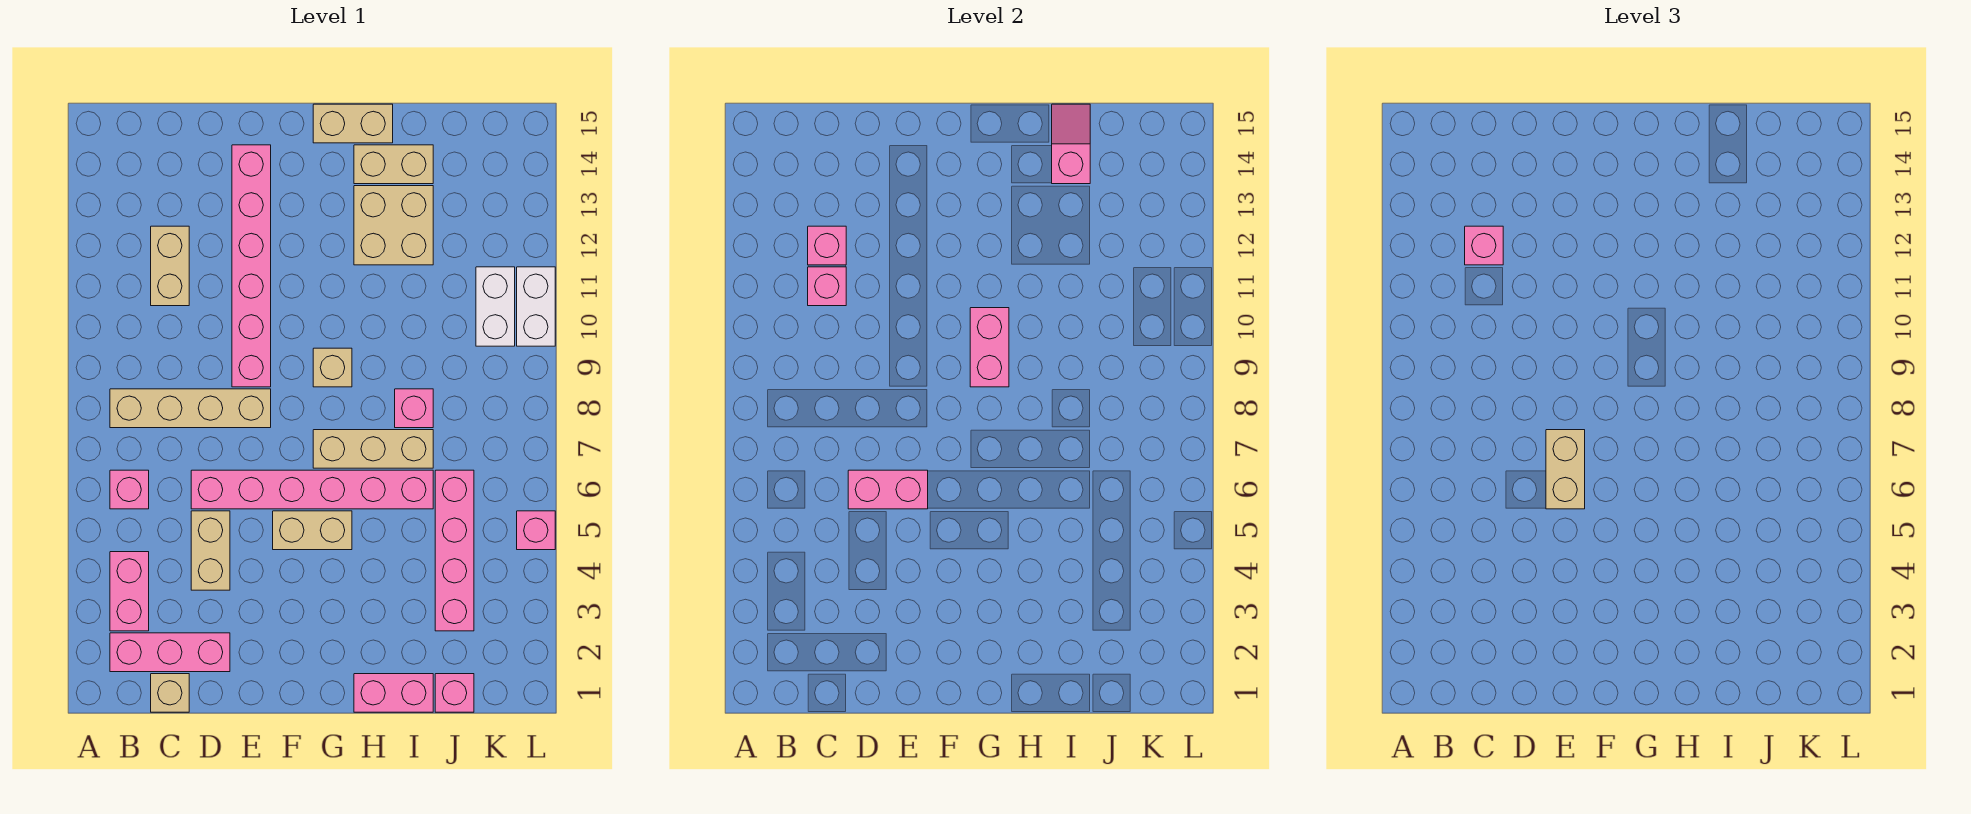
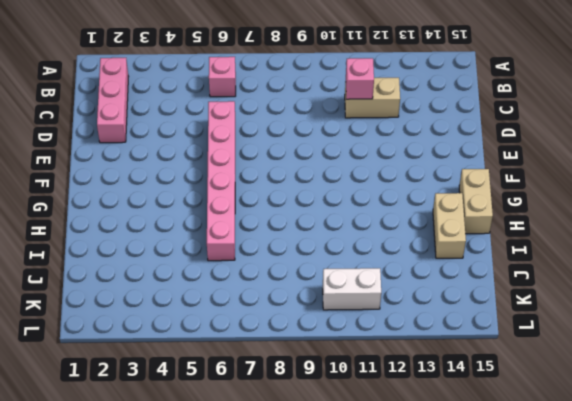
none -> pink brick B3:B4 level 1
none -> tan brick B8:E8 level 1
none -> tan brick C1 level 1

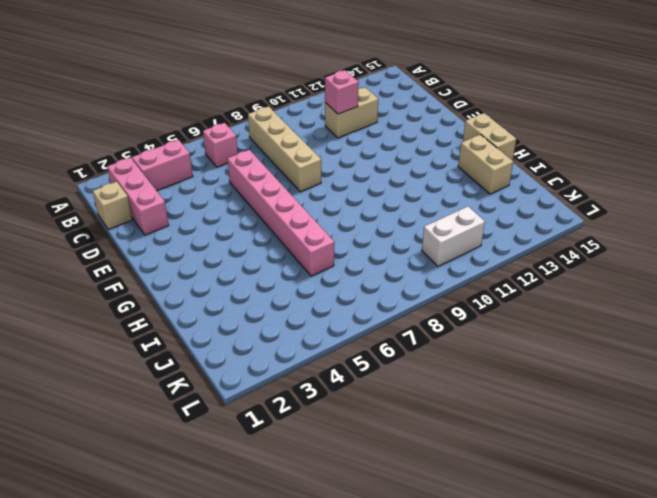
none -> tan brick D4:D5 level 1
none -> pink brick E9:E14 level 1
none -> tan brick F5:G5 level 1

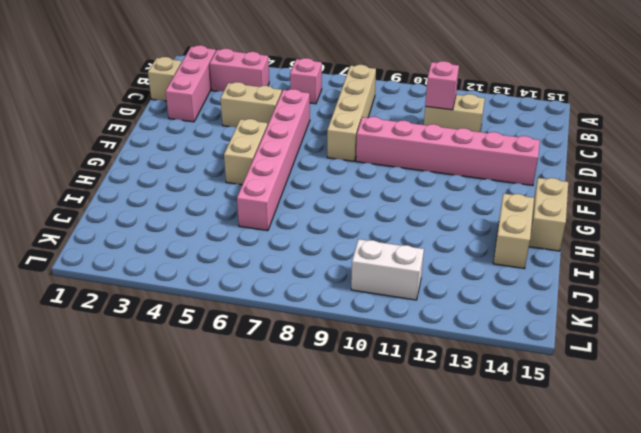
none -> tan brick G7:I7 level 1
none -> tan brick G9 level 1
none -> pink brick H1:I1 level 1

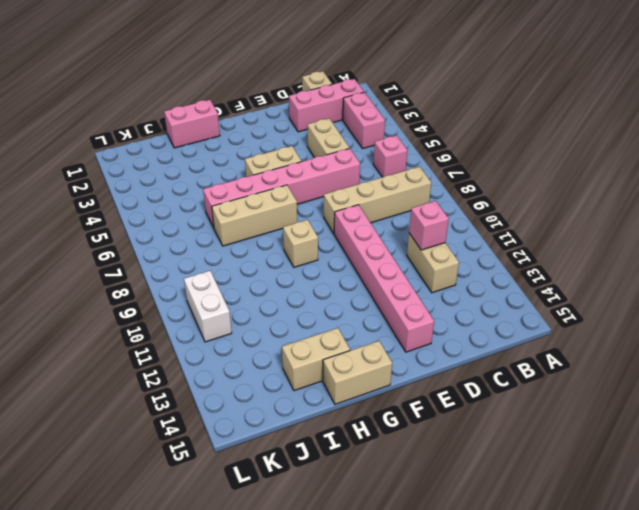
none -> tan brick H12:I13 level 1
none -> pink brick I8 level 1
none -> pink brick J1 level 1

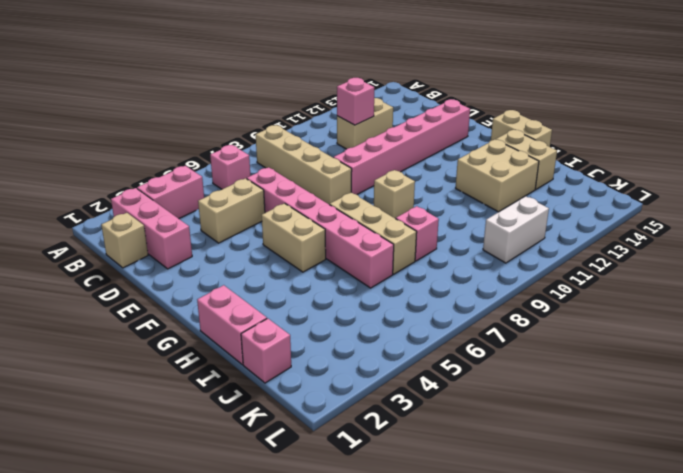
none -> pink brick J3:J6 level 1
none -> pink brick L5 level 1
none -> white brick L10:L11 level 1

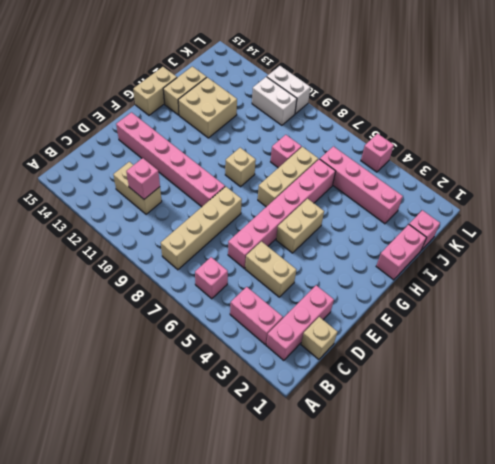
none -> pink brick C12 level 2
none -> pink brick D6:E6 level 2
none -> pink brick G9:G10 level 2

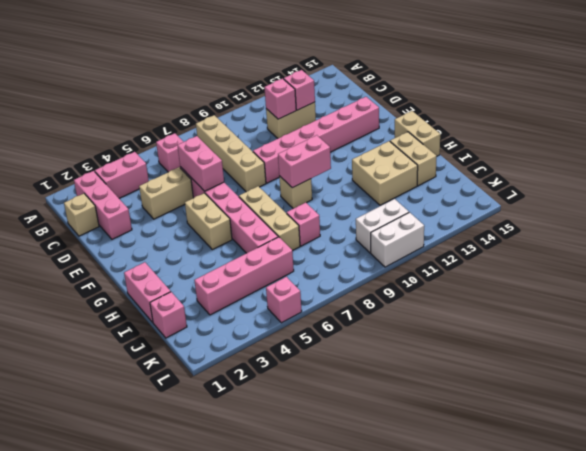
none -> pink slope I14:I15 level 2 top 14
none -> pink brick C12 level 3
none -> tan brick E6:E7 level 3

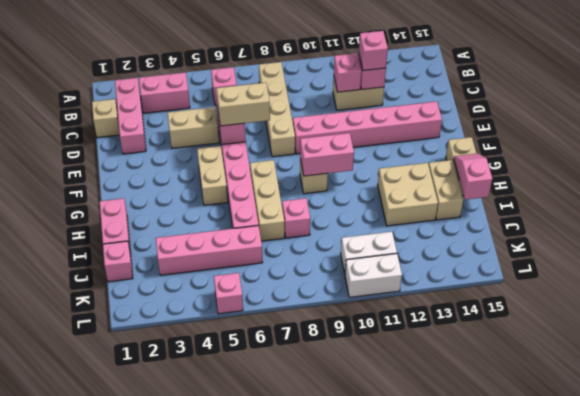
pink slope H15:I15 level 2 top I -> pink slope I14:I15 level 2 top 14

